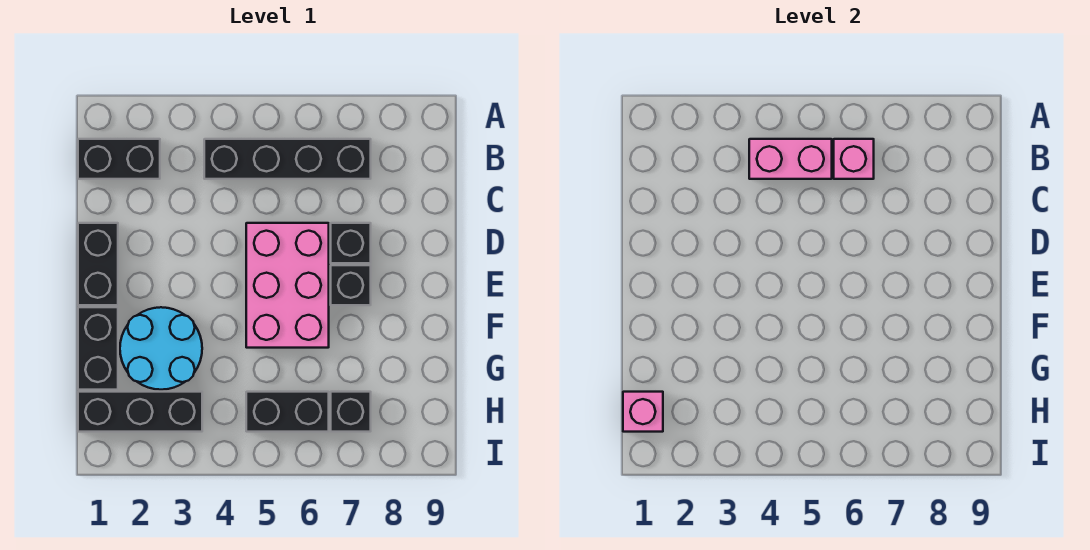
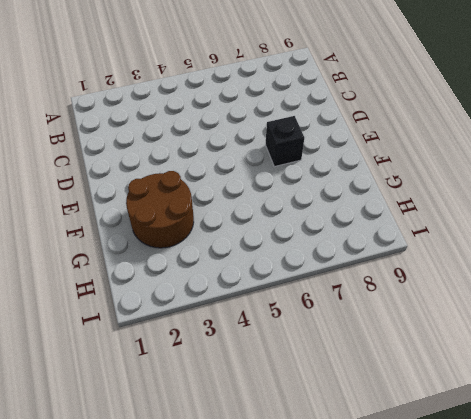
brown round brick F2:G3 level 1 -> cyan round brick F2:G3 level 1
none -> black brick B1:B2 level 1
none -> black brick B4:B7 level 1
none -> black brick D1:E1 level 1

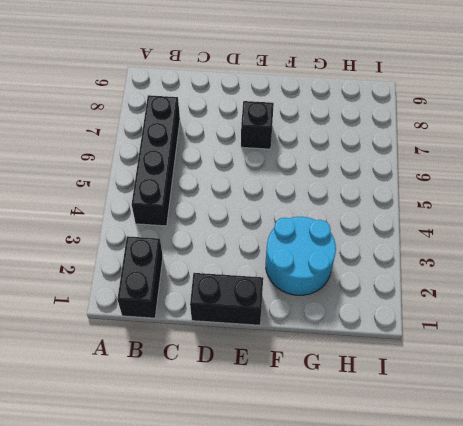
none -> pink brick D5:F6 level 1
none -> black brick D7 level 1
none -> black brick F1:G1 level 1

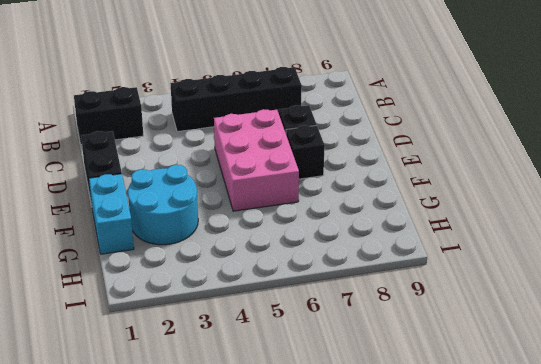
cyan brick F1:G1 level 1 -> black brick F1:G1 level 1
none -> black brick H1:H3 level 1
none -> black brick H5:H6 level 1
none -> black brick H7 level 1

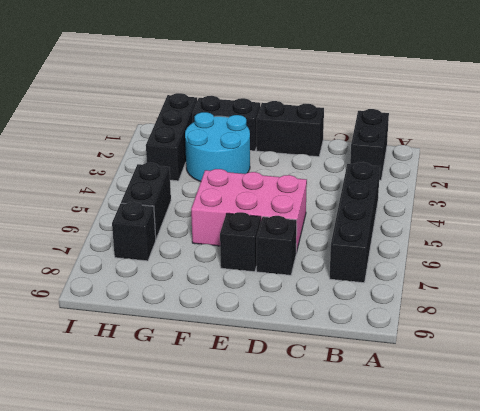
none -> pink brick B4:B5 level 2
none -> pink brick B6 level 2
none -> pink brick H1 level 2

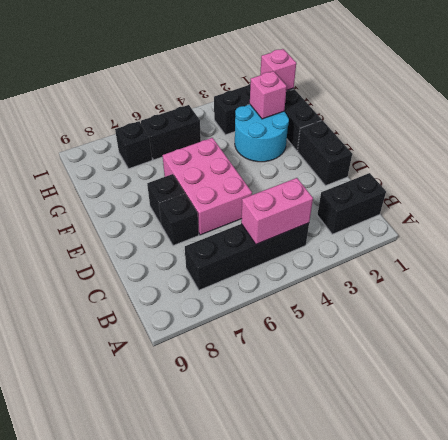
pink brick G2 level 2 -> pink brick B6 level 2

